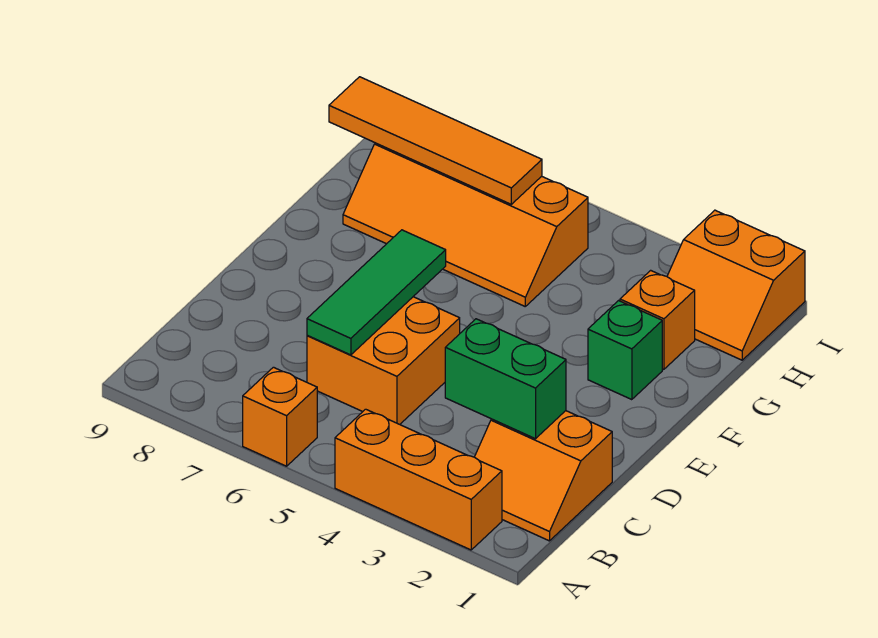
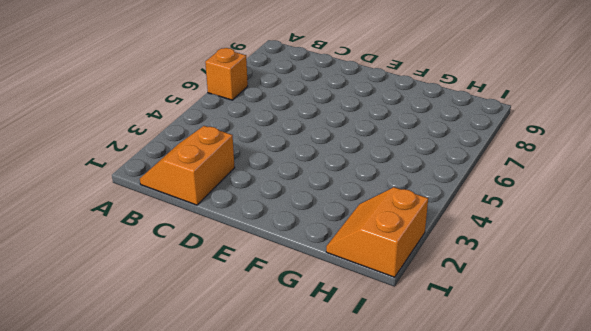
none -> orange brick A2:A4 level 1
none -> orange brick C5:D6 level 1

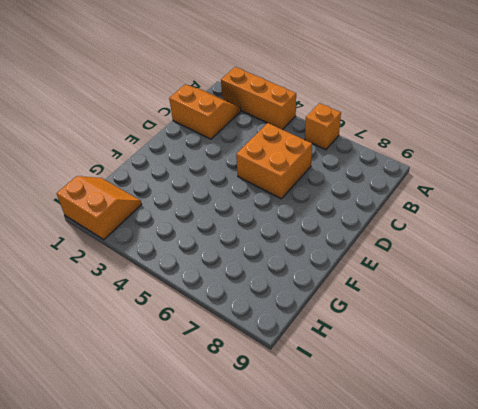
none -> green brick F2 level 1
none -> orange brick G2 level 1

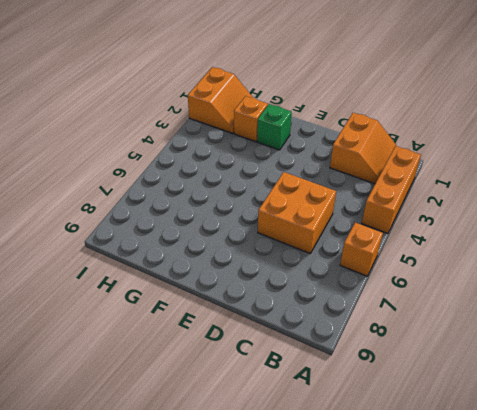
none -> orange slope G5:H8 level 1 top H
none -> green brick C2:C3 level 2

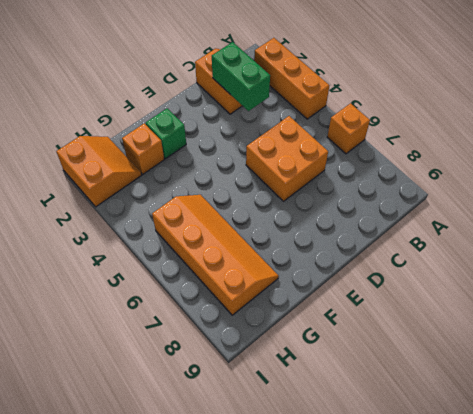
none -> green tile C6:E6 level 2
none -> orange tile H6:H9 level 2

